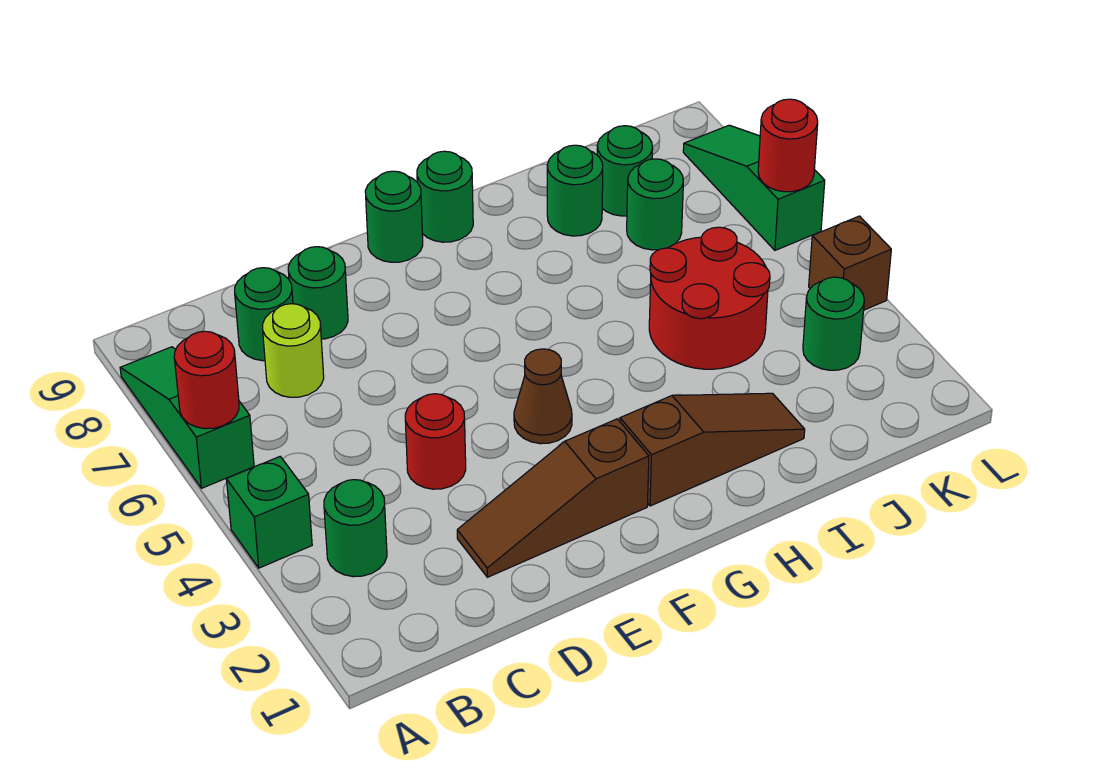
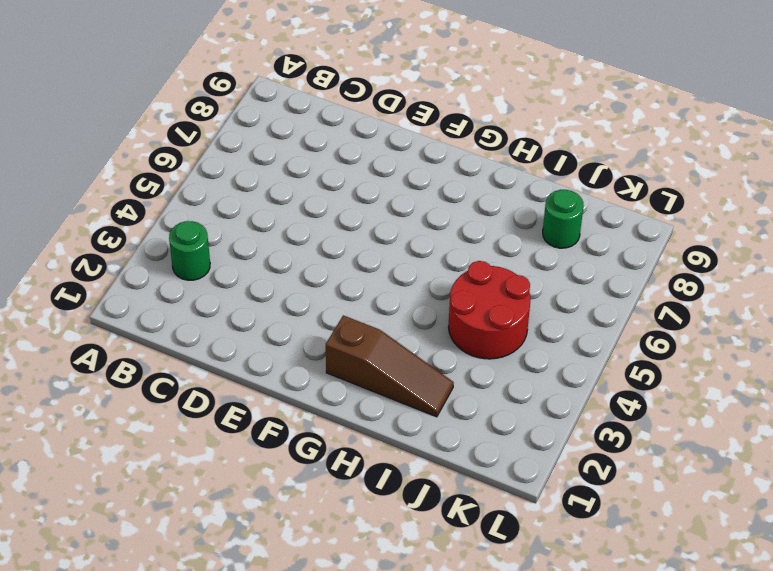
none -> green brick A4 level 1
none -> green slope A6:A8 level 1 top 6
none -> lime round brick C7 level 1

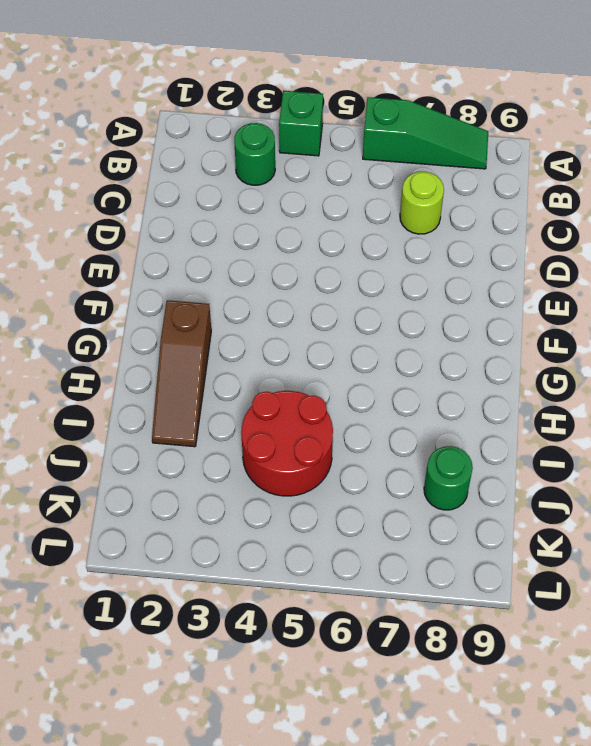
none -> green round brick C8 level 1
none -> brown slope D2:F2 level 1 top F
none -> red round brick D4 level 1

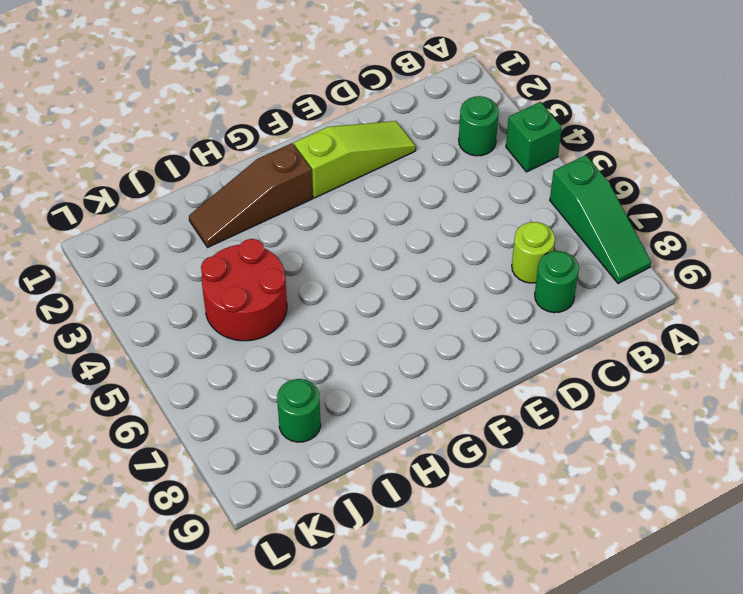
lime slope D2:F2 level 1 top F -> brown slope D2:F2 level 1 top F
none -> red round brick D4 level 1
none -> green round brick D8 level 1
none -> brown cone F4 level 1

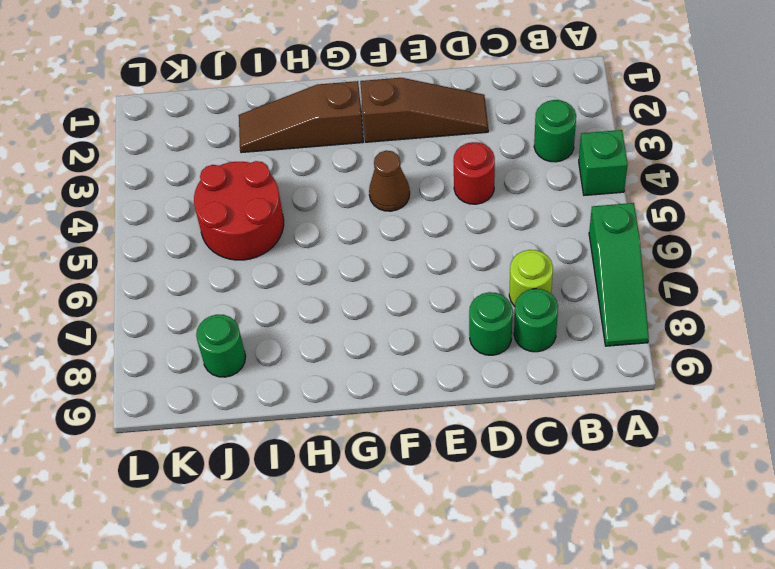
none -> green round brick F9 level 1
none -> green round brick G9 level 1
none -> green round brick I8 level 1

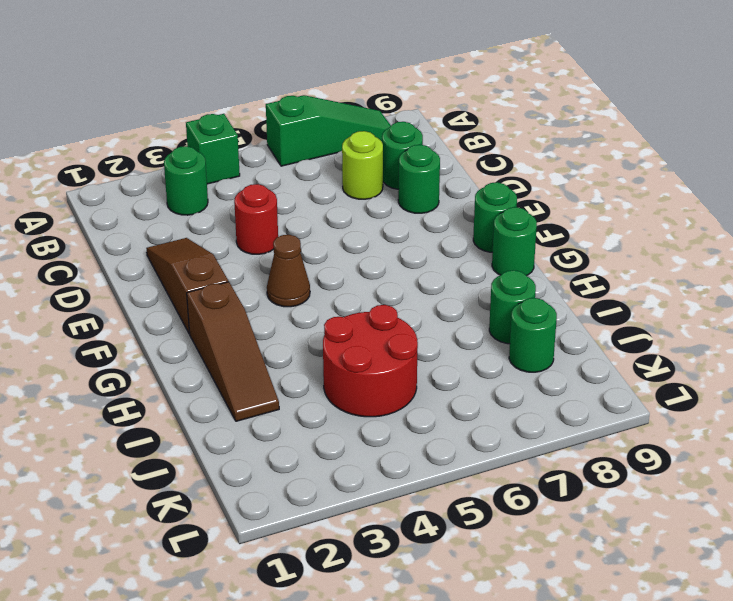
none -> green round brick J7 level 1
none -> green round brick K3 level 1
none -> brown brick L4 level 1

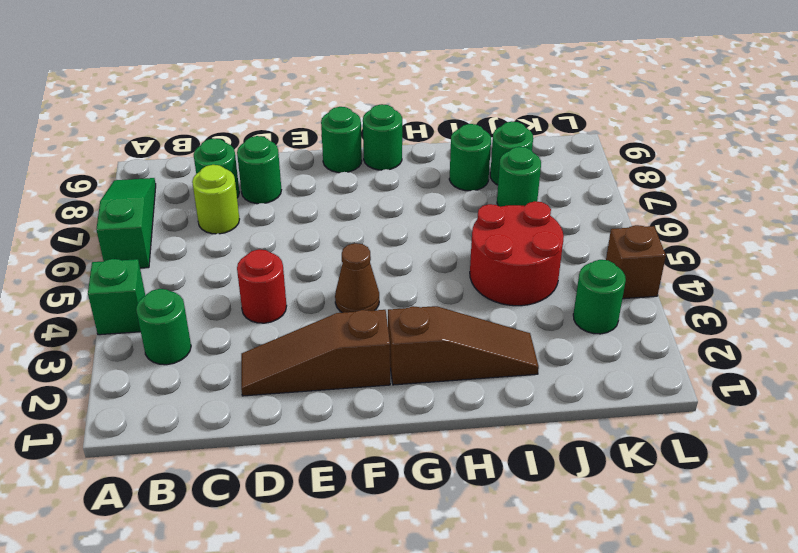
none -> green slope L6:L8 level 1 top 6
none -> red round brick A6 level 2
none -> red round brick L6 level 2

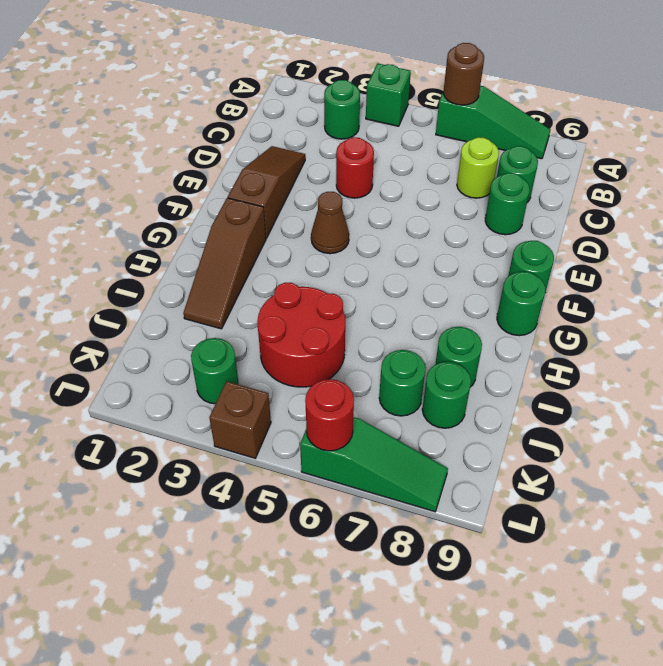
brown round brick A6 level 2 -> red round brick A6 level 2

